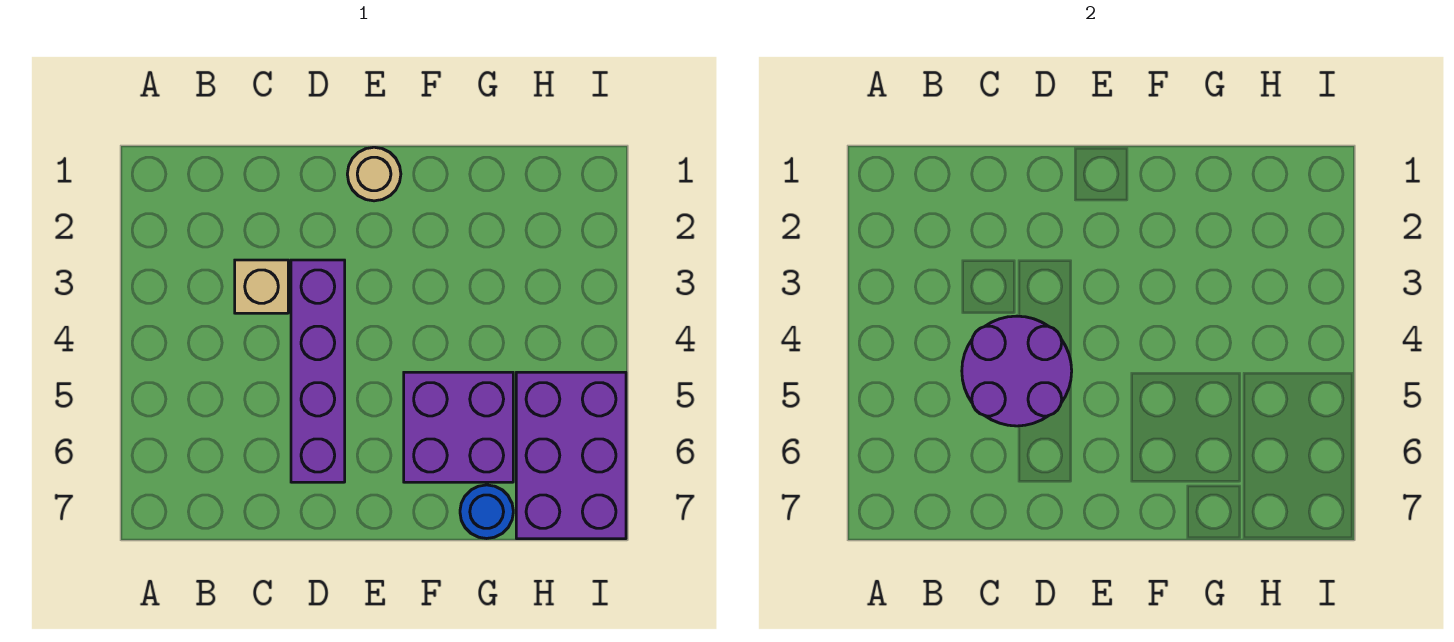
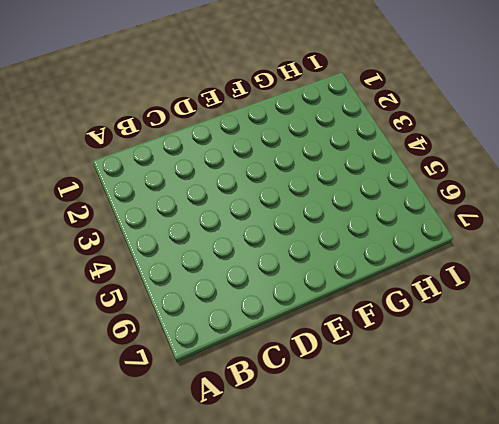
none -> tan brick C3 level 1
none -> purple brick D3:D6 level 1

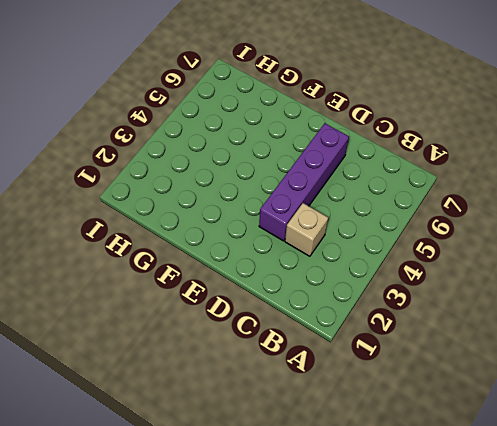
none -> tan round brick E1 level 1
none -> purple brick F5:G6 level 1

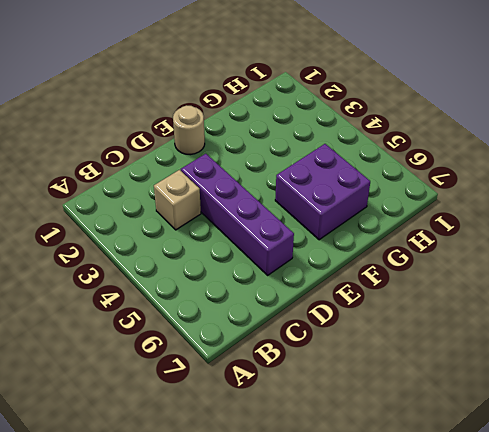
none -> blue round brick G7 level 1
none -> purple brick H5:I7 level 1

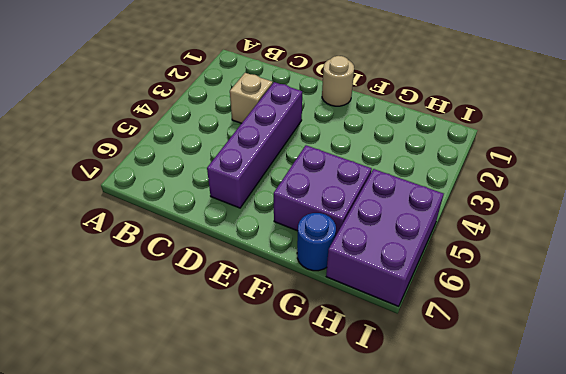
none -> purple round brick C4:D5 level 2

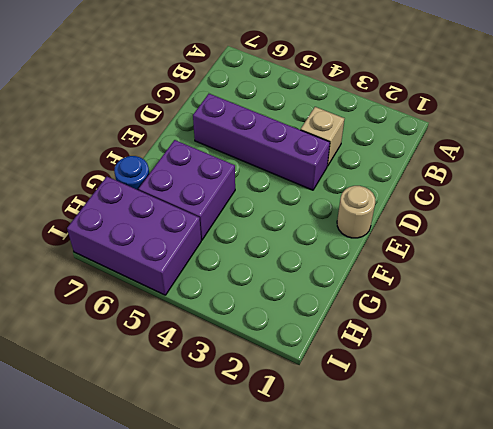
none -> purple round brick C4:D5 level 2

